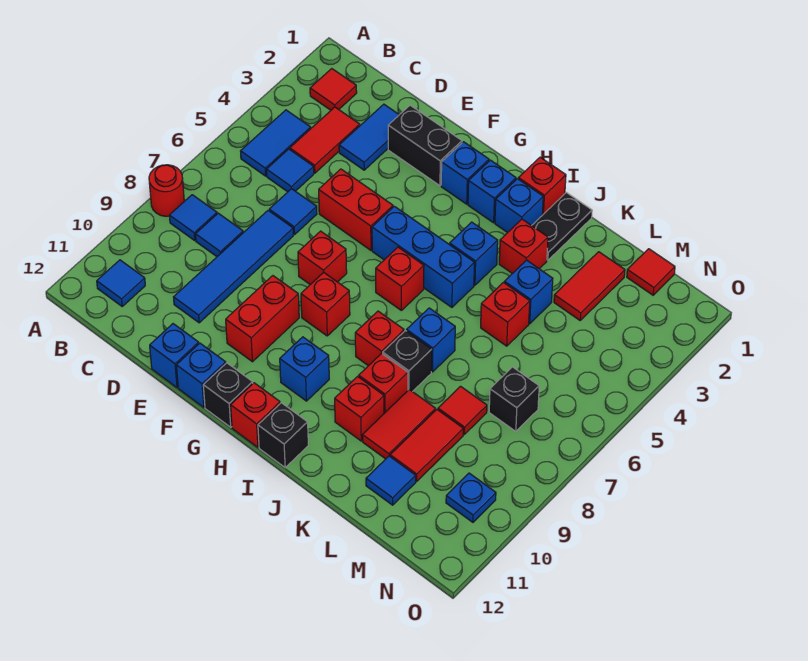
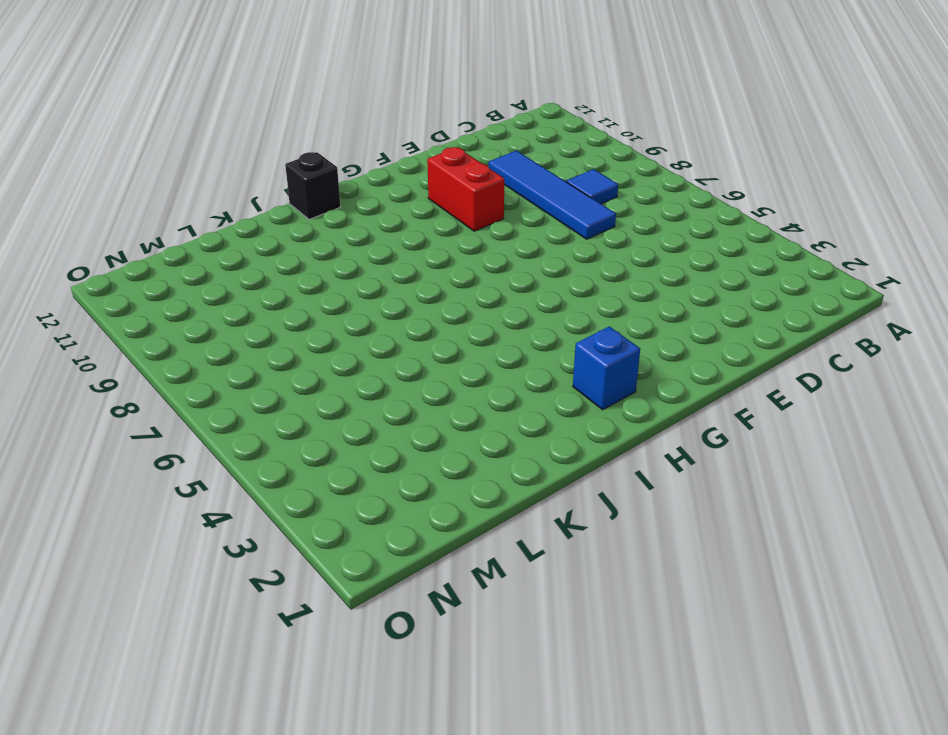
none -> red round brick A8 level 1
none -> red tile B2 level 1
none -> blue tile B4:B5 level 1
none -> blue tile B8 level 1

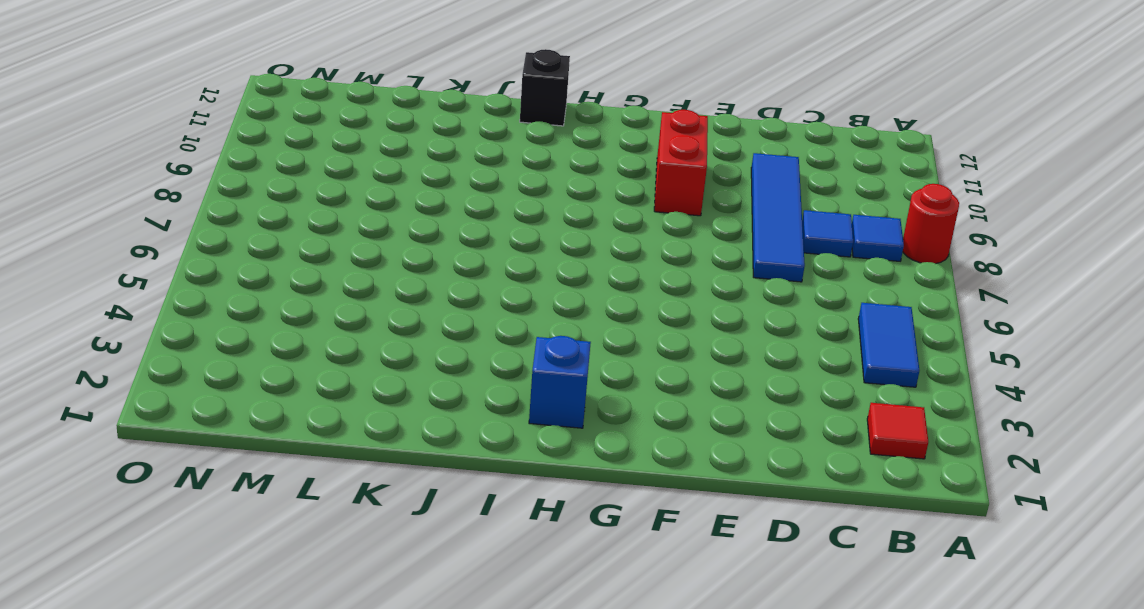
none -> blue tile B11 level 1
none -> red tile C3:C4 level 1
none -> blue tile C5 level 1
none -> blue tile D2:D3 level 1

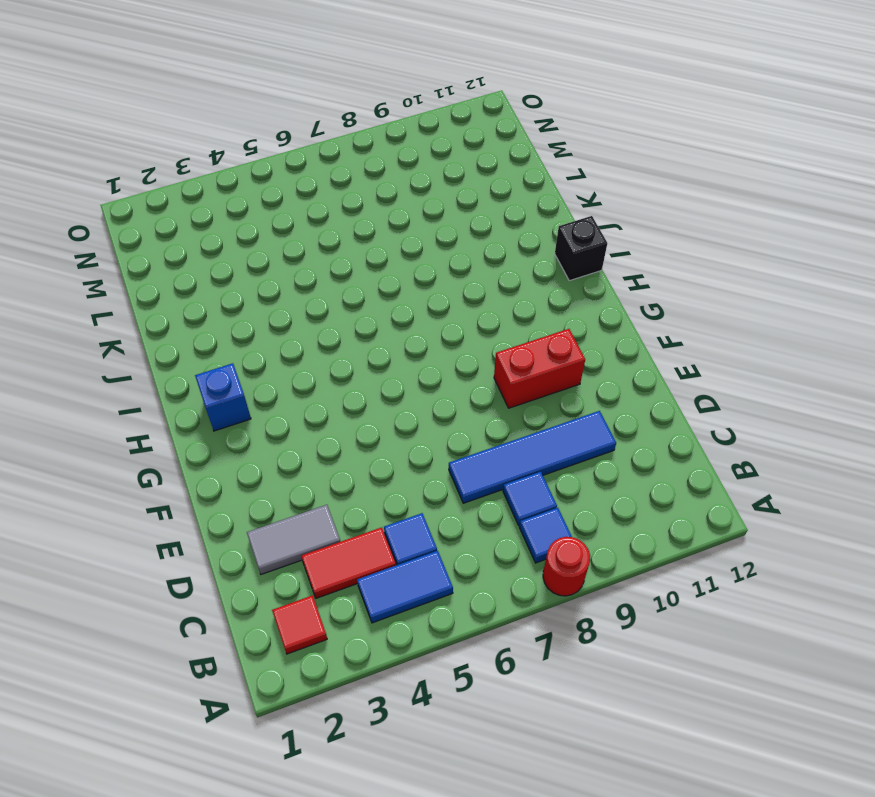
grey tile D2:D3 level 1 -> blue tile D2:D3 level 1
none -> blue tile B11 level 1
none -> blue tile D6 level 1
none -> black brick E2:F2 level 1
none -> red brick E5:F5 level 1

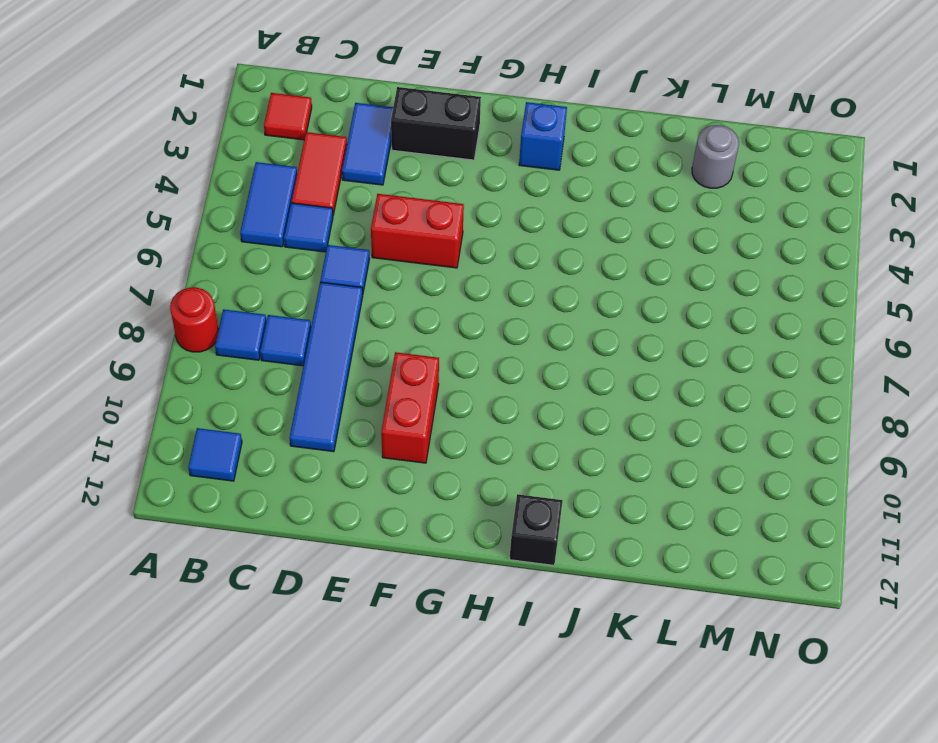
grey round brick L2 level 1 -> red tile L2:L3 level 1
none -> blue brick E12 level 1
none -> red brick F7 level 1
none -> blue brick F12 level 1
none -> blue brick G2 level 1

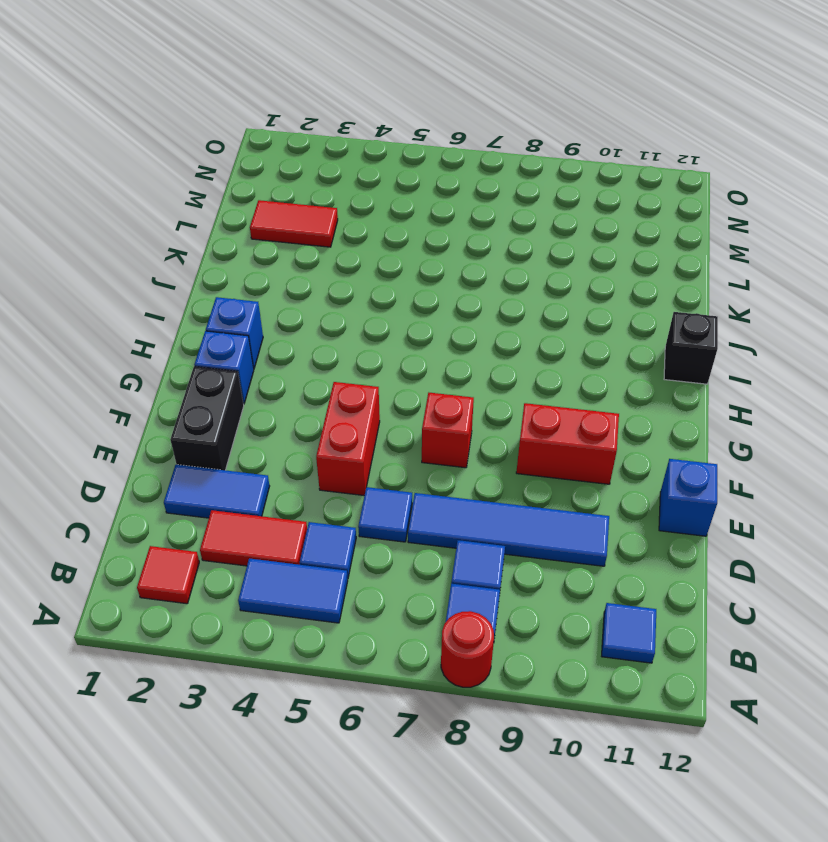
none -> blue brick F12 level 1
none -> blue brick G5:I5 level 1
none -> red brick G8 level 1
none -> black brick G12 level 1

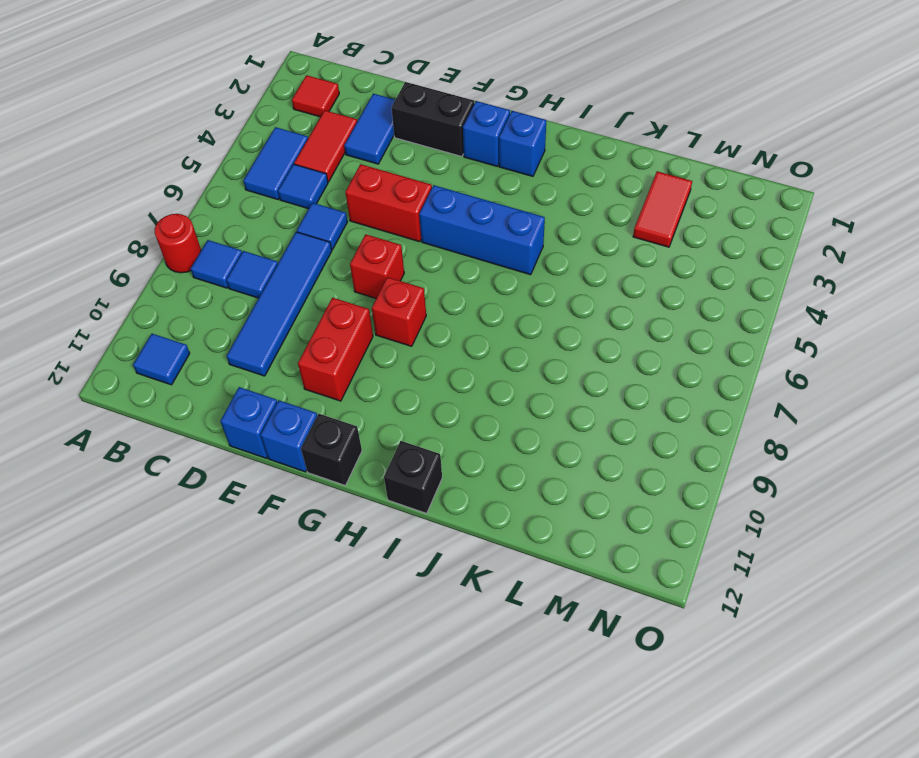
none -> red brick H6 level 1
none -> blue brick H10 level 1
none -> red brick H12 level 1
none -> red brick I1 level 1

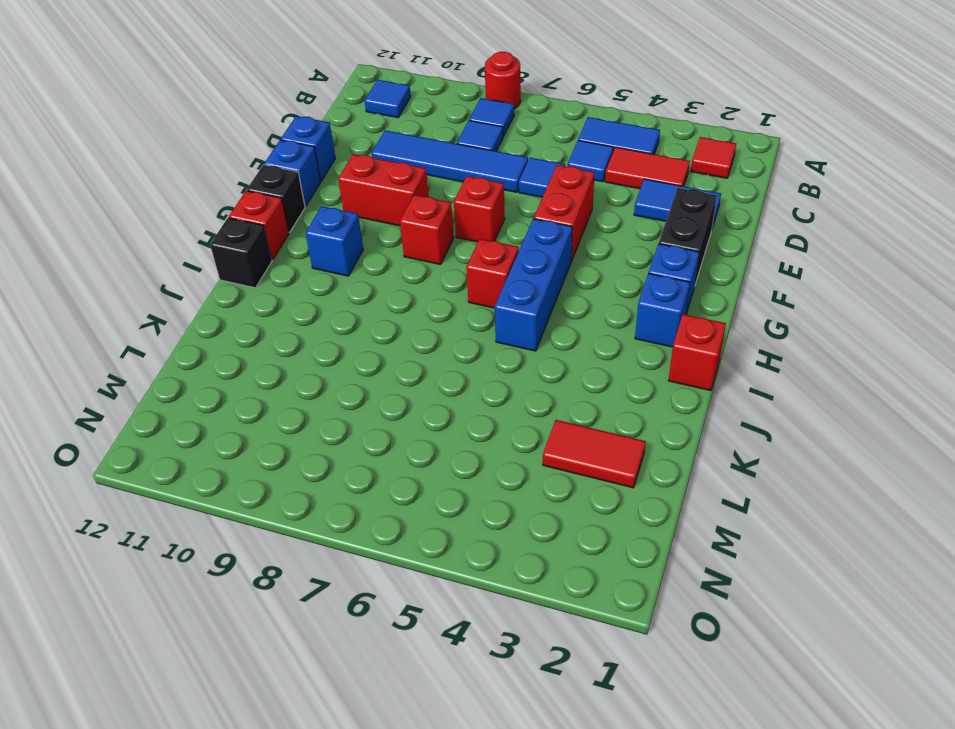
none -> blue brick I2 level 1
none -> blue brick I4 level 1
none -> red brick I8 level 1
none -> black plate J1:J2 level 1

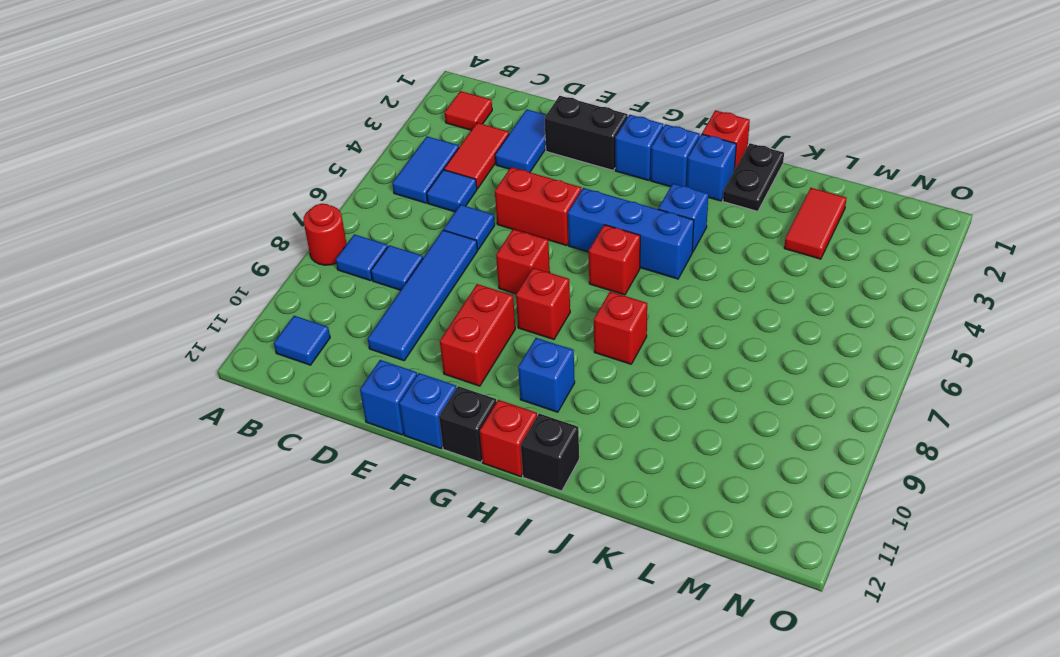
none -> red brick J3 level 1
none -> blue brick J7 level 1
none -> black brick J8 level 1
none -> red brick J9 level 1

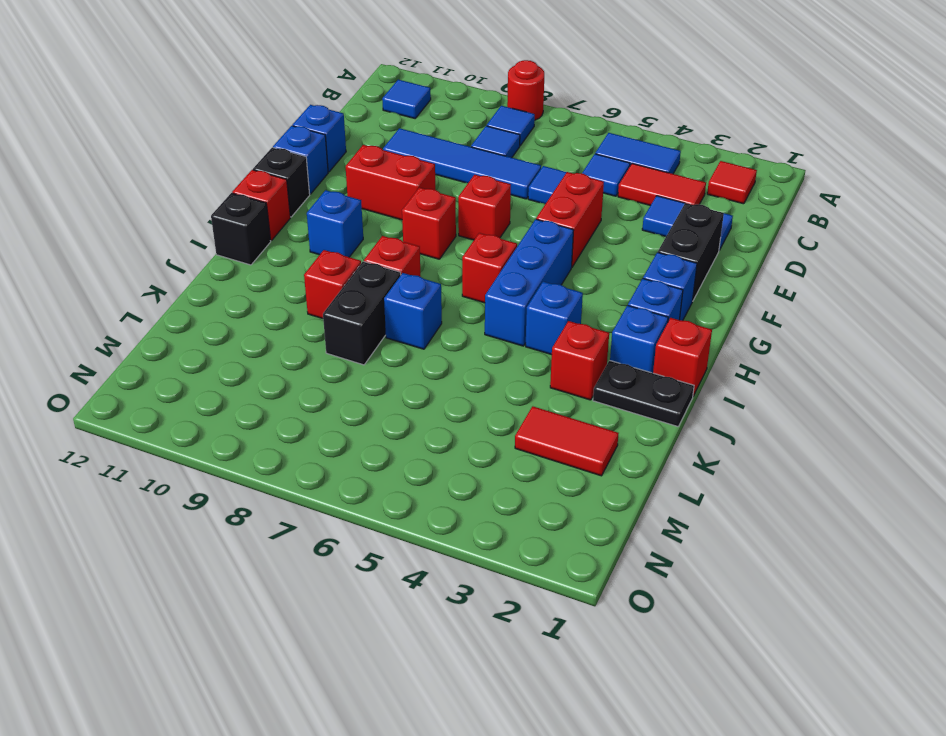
black brick J8:K8 level 1 -> black brick J8 level 1
none -> red brick J10 level 1
none -> blue brick K4 level 1
none -> red brick K5 level 1
none -> red tile K9:K10 level 1

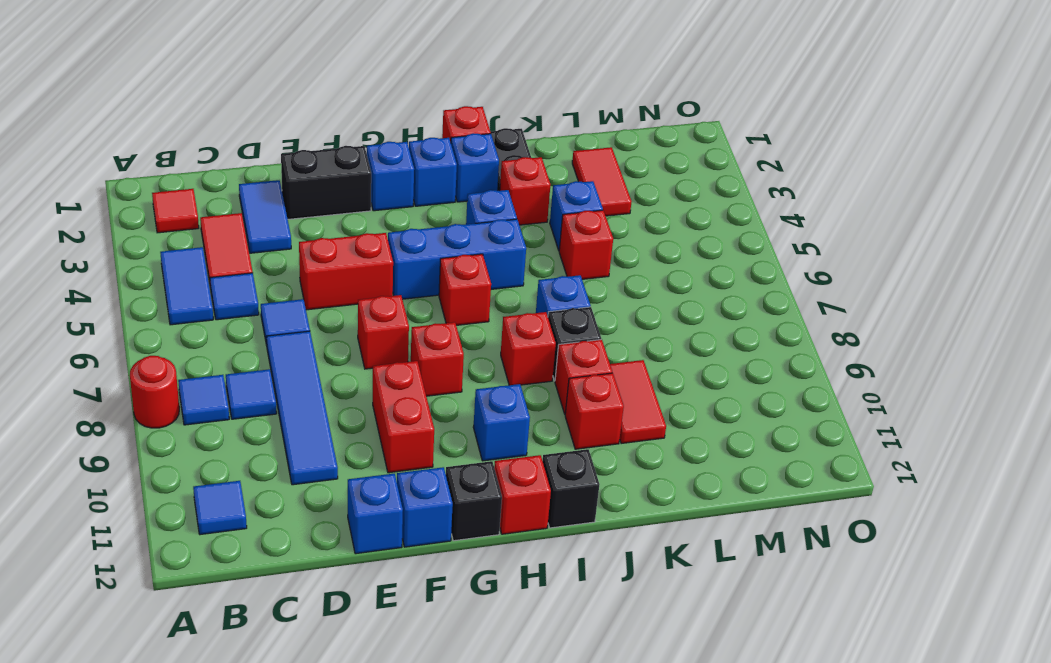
none -> red tile L8 level 1
none -> red tile L9:L10 level 1
none -> blue tile L11 level 1
none -> red tile M1 level 1

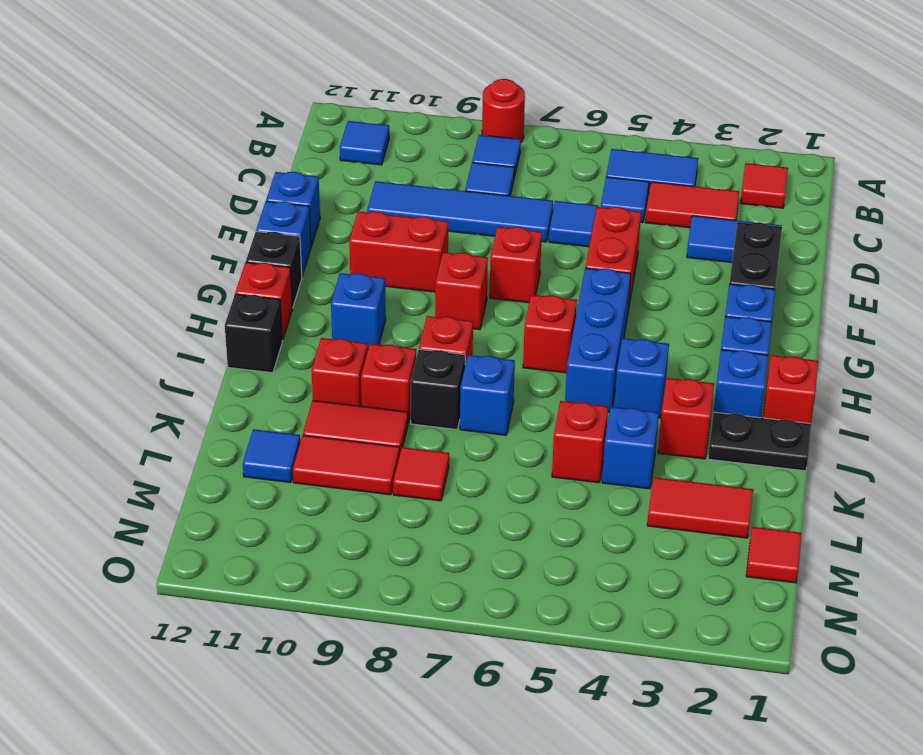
none -> black brick M7 level 1
none -> blue plate N10 level 1

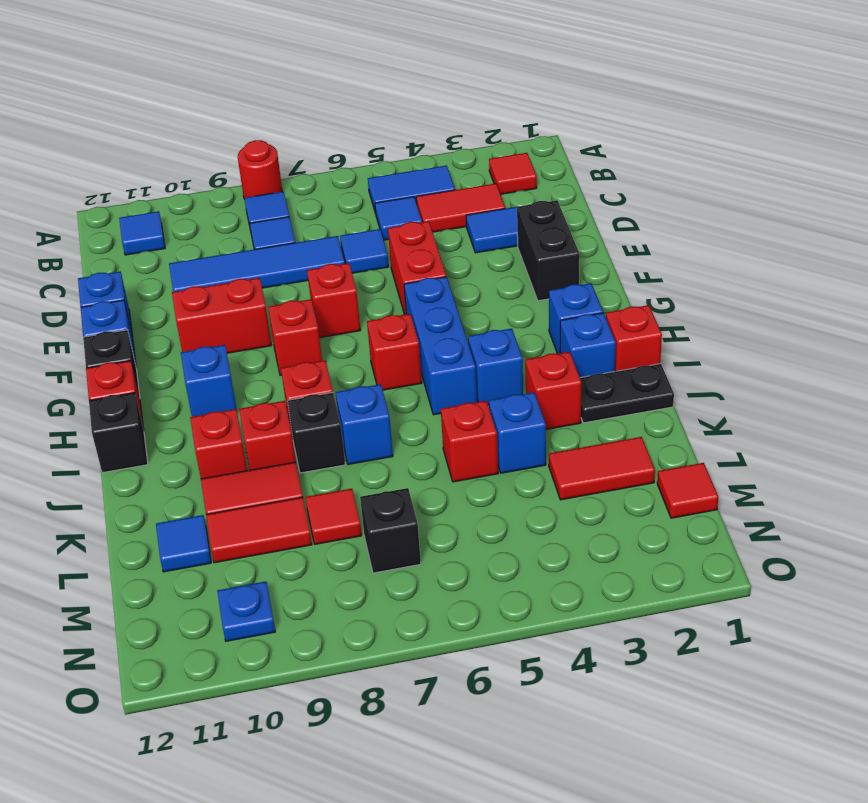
none -> blue brick G2 level 1

